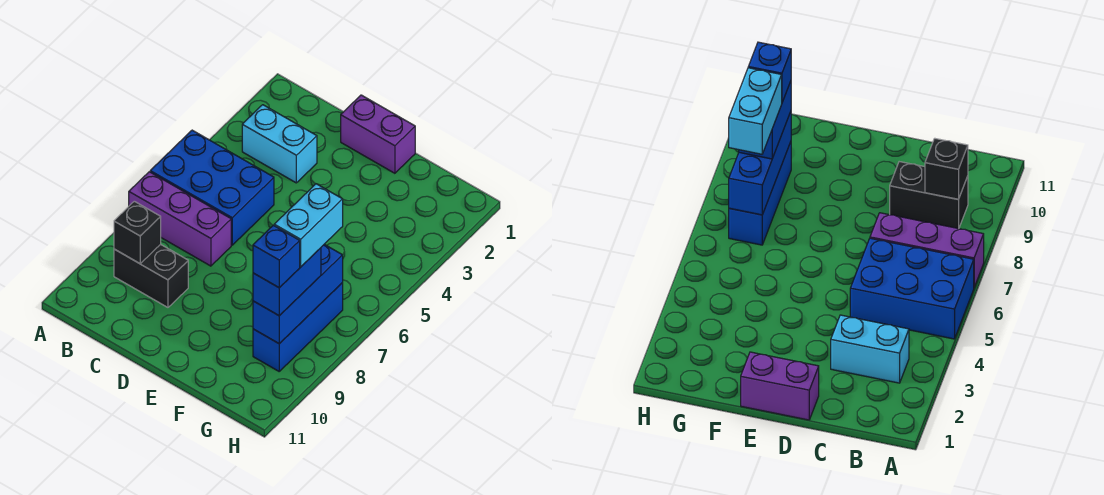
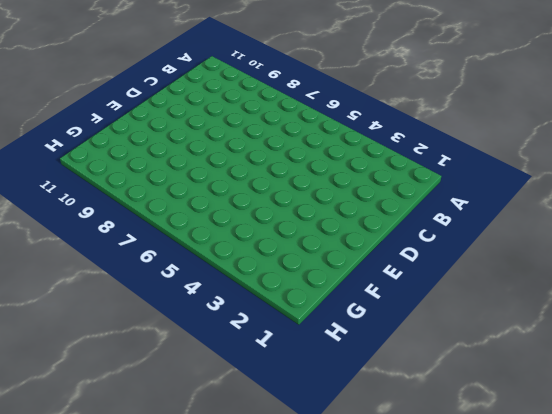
none -> blue brick A5:C6 level 1
none -> purple brick A7:C7 level 1

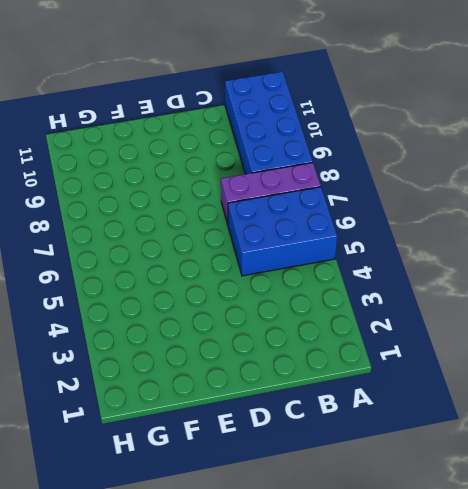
blue brick A8:B11 level 1 -> black brick B9:C9 level 1
none -> cyan brick B3:C3 level 1
none -> purple brick D1:E1 level 1

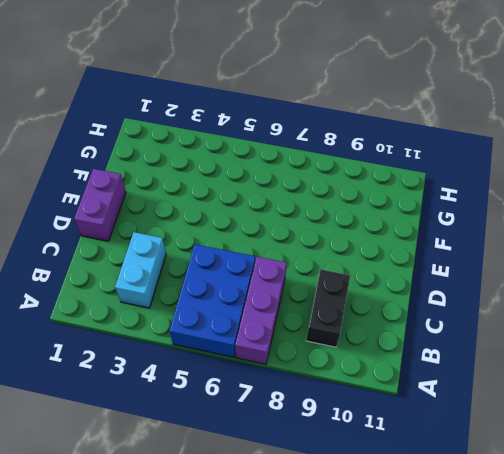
none -> blue brick G7:G9 level 1
none -> black brick B9 level 2

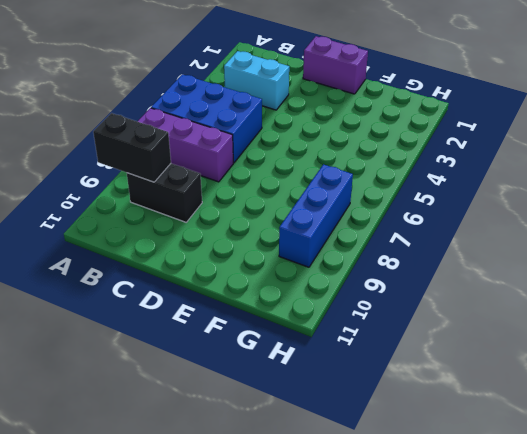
black brick A9:B9 level 2 -> black brick B9 level 2
none -> blue brick G7:G9 level 2
none -> blue brick G8:G9 level 3

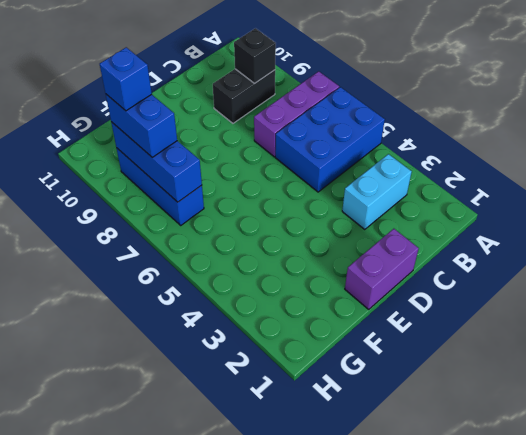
none -> cyan brick G7:G8 level 4

